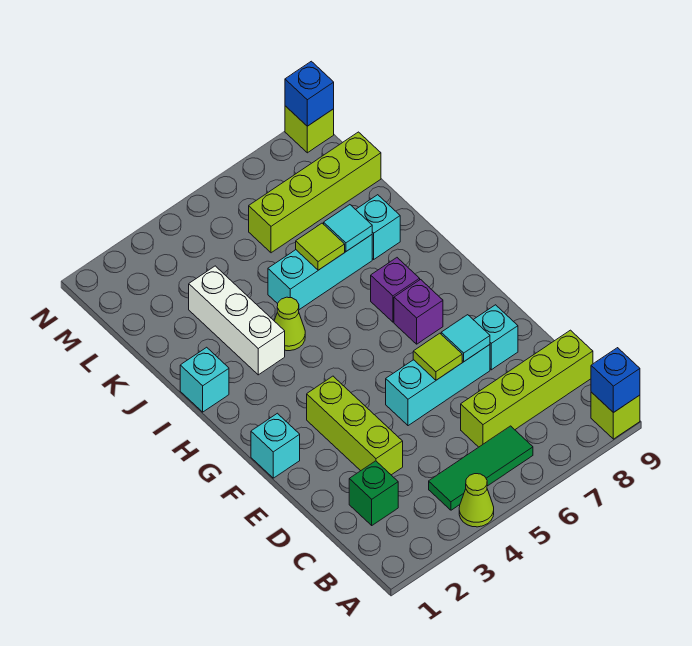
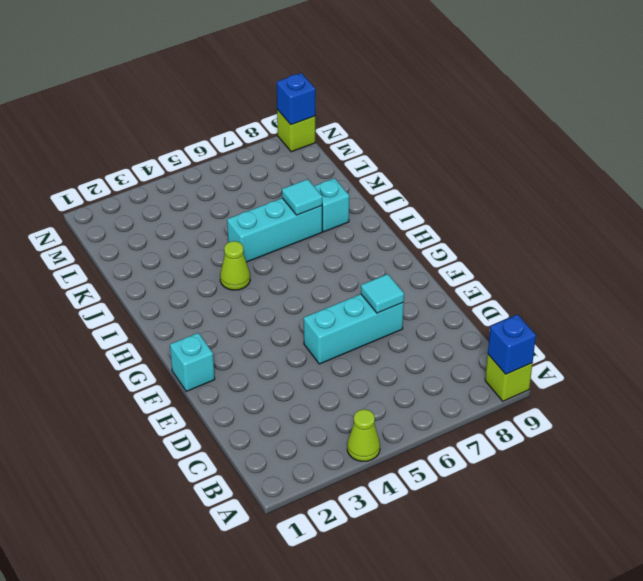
none -> green tile B4:B6 level 1
none -> green brick C2 level 1
none -> lime brick C6:C9 level 1

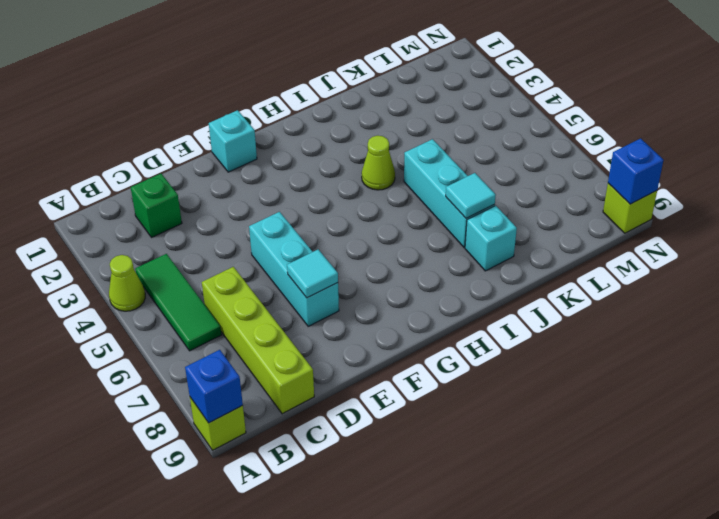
none -> lime brick D3:F3 level 1
none -> cyan brick E8 level 1
none -> purple brick G7 level 1

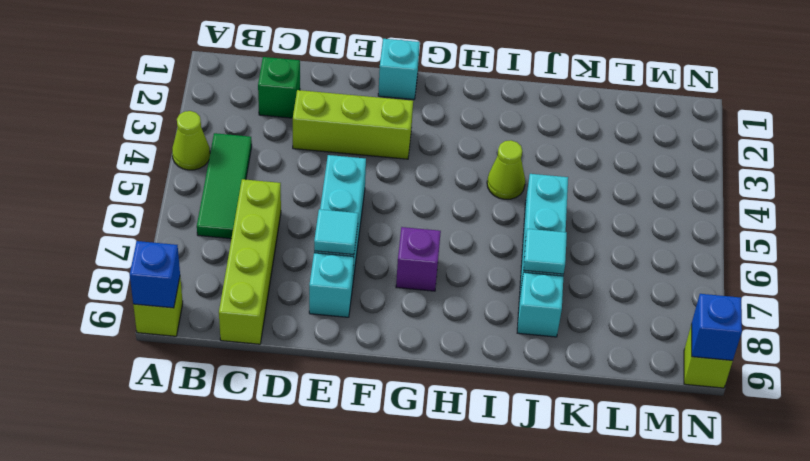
none -> purple brick H7 level 1
none -> cyan brick I1 level 1
none -> white brick I3:K3 level 1

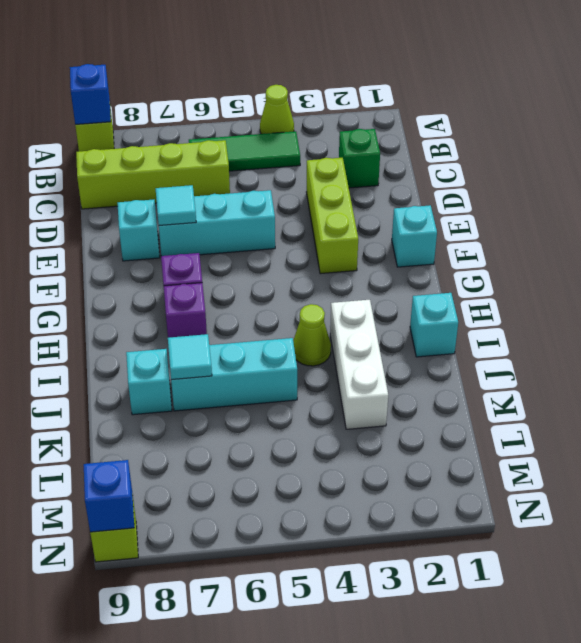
none -> lime brick L6:L9 level 1
none -> lime tile E6 level 2
none -> lime tile J6 level 2

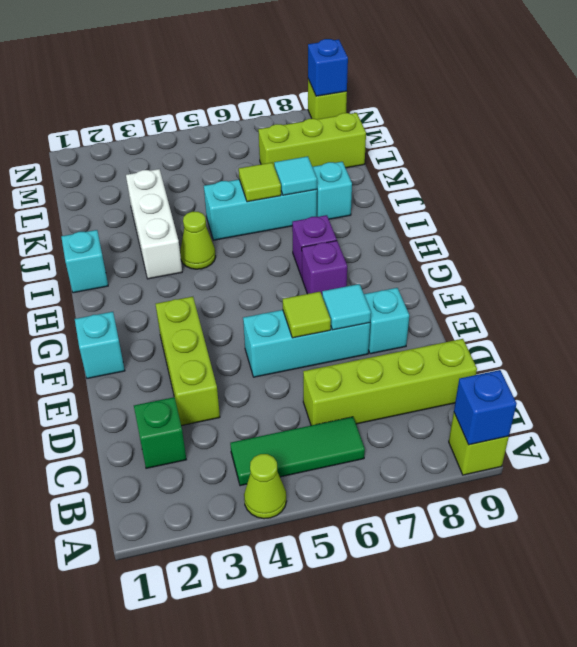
lime brick L7:L9 level 1 -> lime brick L6:L9 level 1

